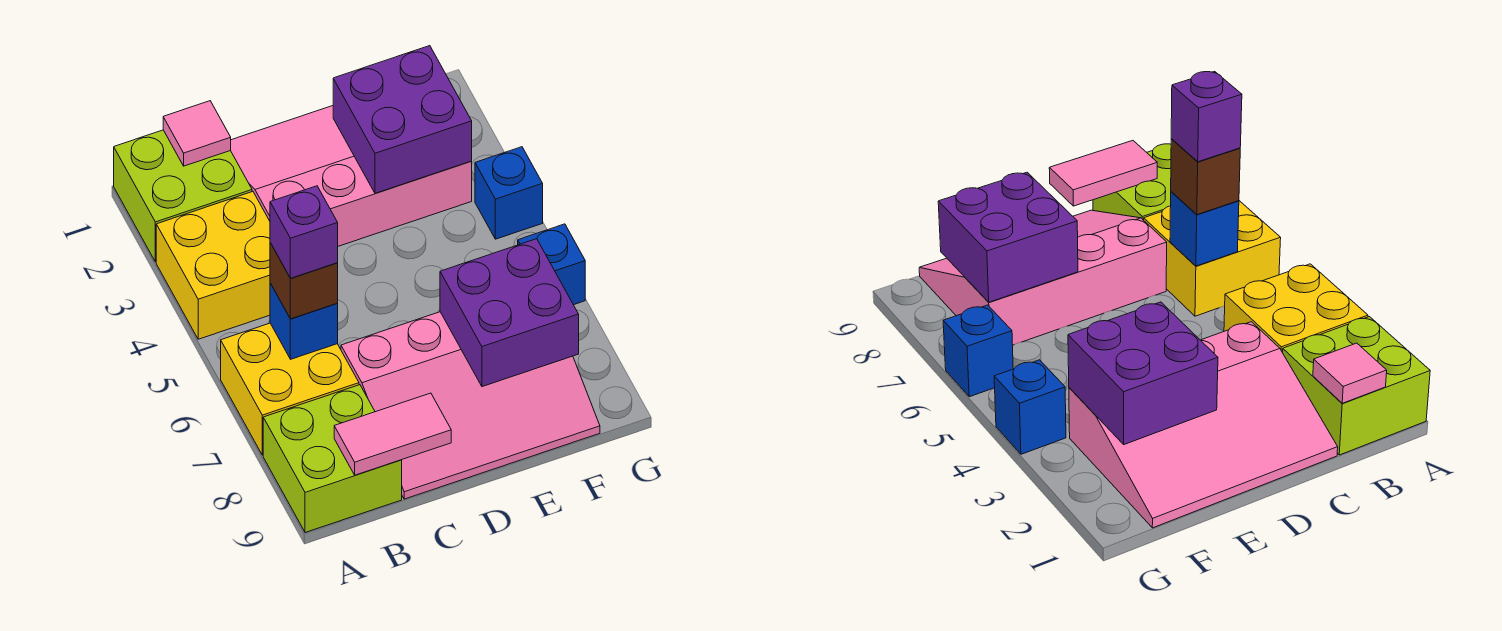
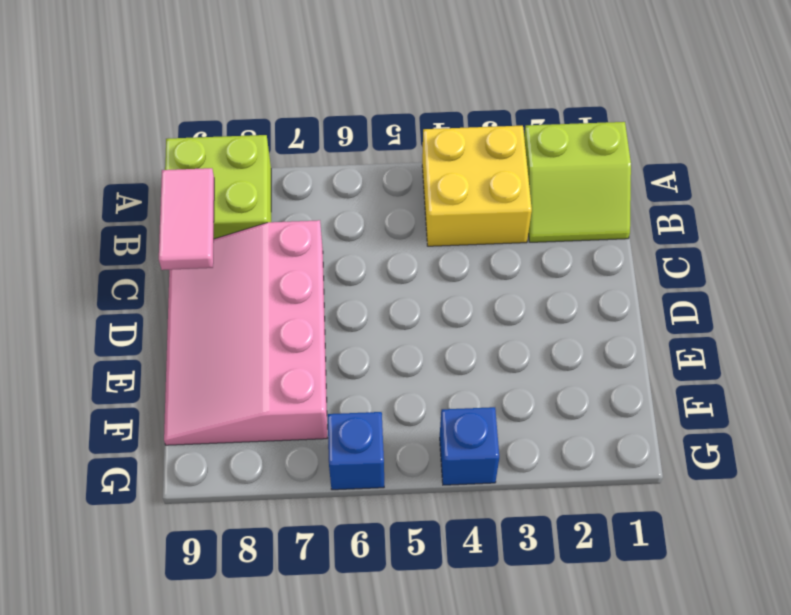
lime slope A1:B2 level 1 top A -> lime brick A1:B2 level 1
none -> yellow brick A6:B7 level 1
none -> pink slope C1:F3 level 1 top 3
none -> pink tile B1 level 2

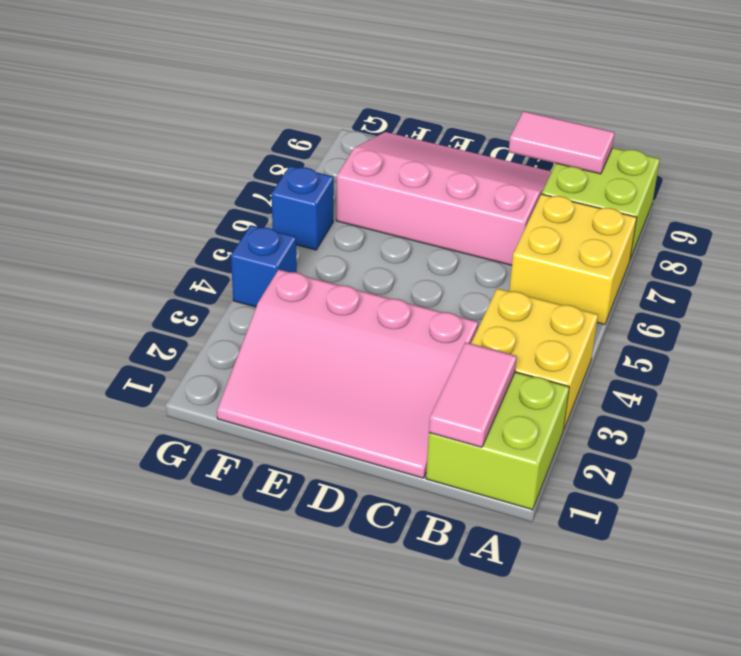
pink tile B1:B2 level 2 -> pink tile B1 level 2
none -> blue brick B6 level 2
none -> purple brick E2:F3 level 2
none -> purple brick E7:F8 level 2

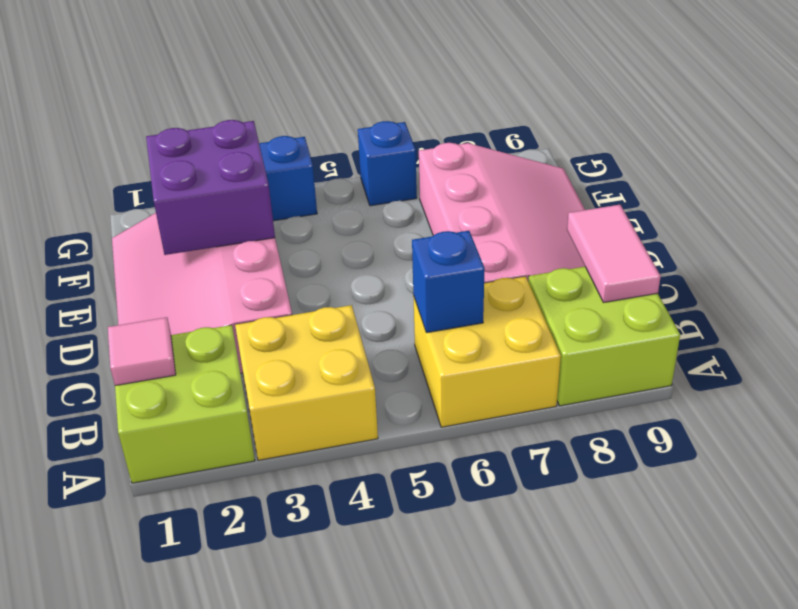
none -> purple brick E7:F8 level 2
none -> brown brick B6 level 3
none -> purple brick B6 level 4

